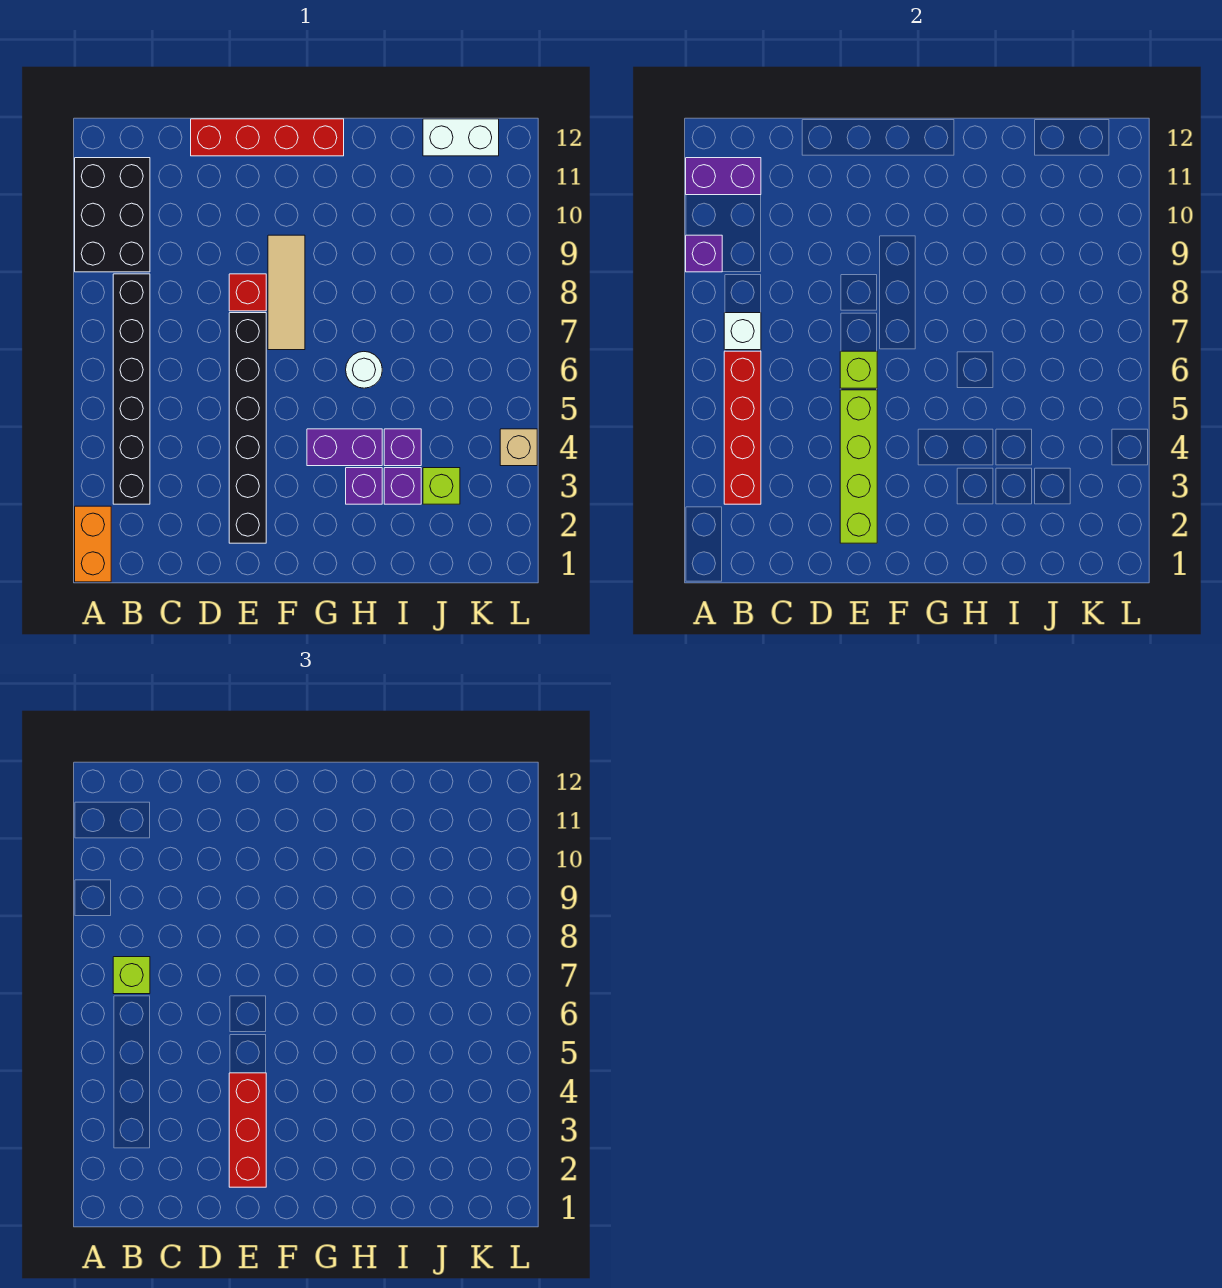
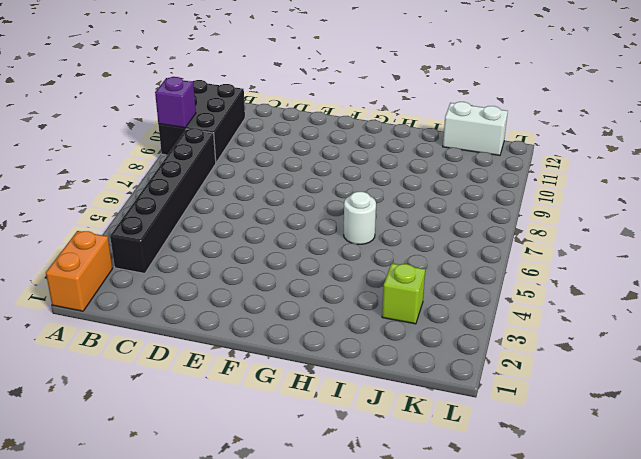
none -> red brick D12:G12 level 1
none -> black brick E2:E7 level 1
none -> red brick E8 level 1

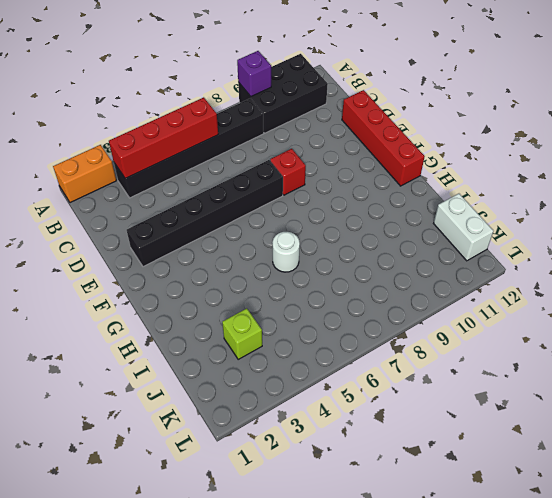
none -> tan tile F7:F9 level 1
none -> purple brick G4:H4 level 1
none -> purple brick H3 level 1

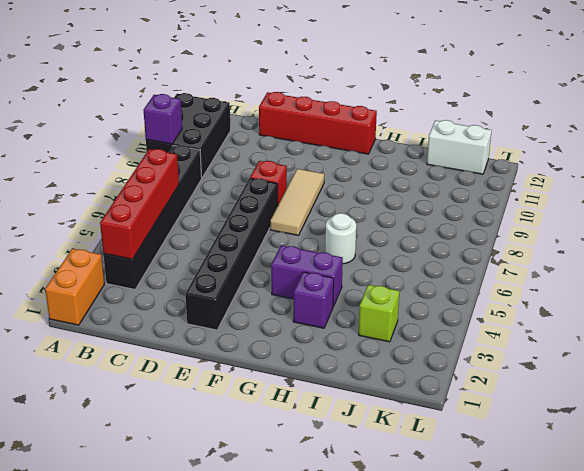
none -> purple brick I3 level 1
none -> purple brick I4 level 1
none -> tan brick L4 level 1

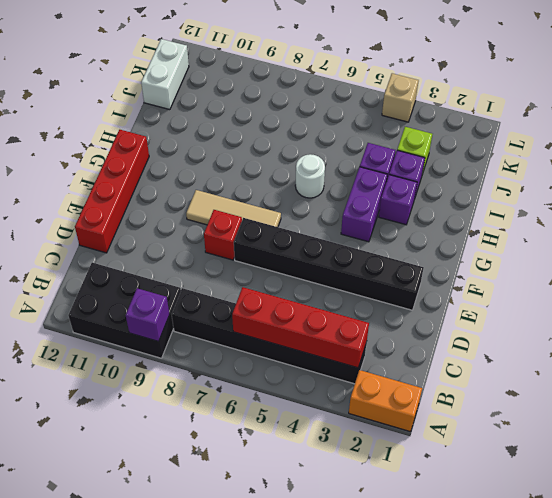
none -> purple brick A11:B11 level 2
none -> white brick B7 level 2
none -> lime brick E2:E5 level 2

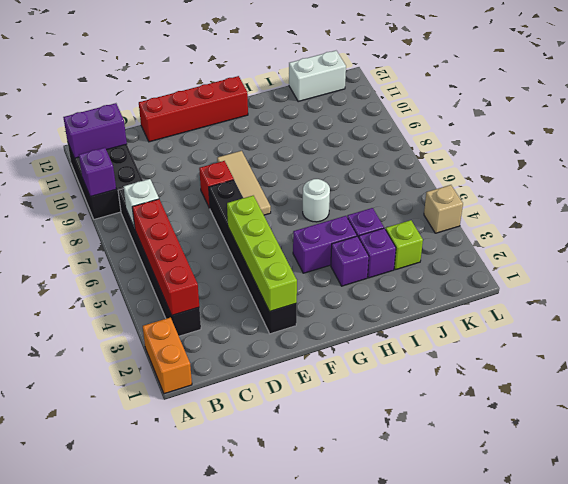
none -> lime brick E6 level 2
none -> lime brick B7 level 3
none -> red brick E2:E4 level 3

